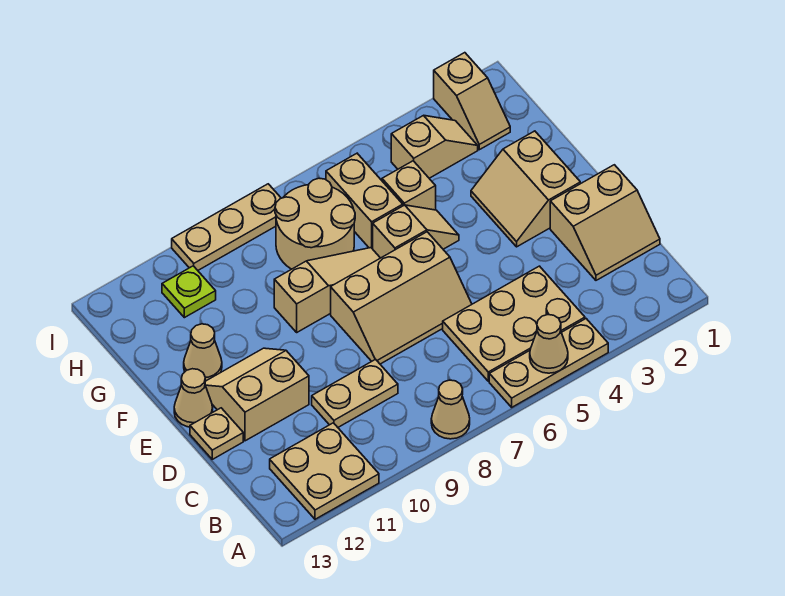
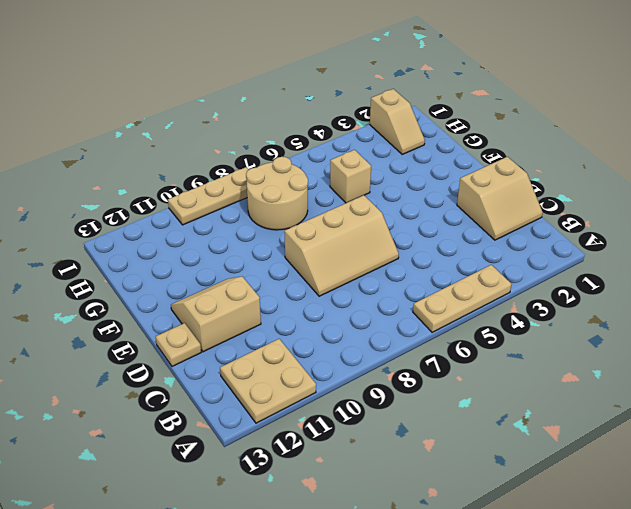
none -> tan cone A8 level 1
none -> tan plate B4:C6 level 1
none -> tan plate C9:C10 level 1

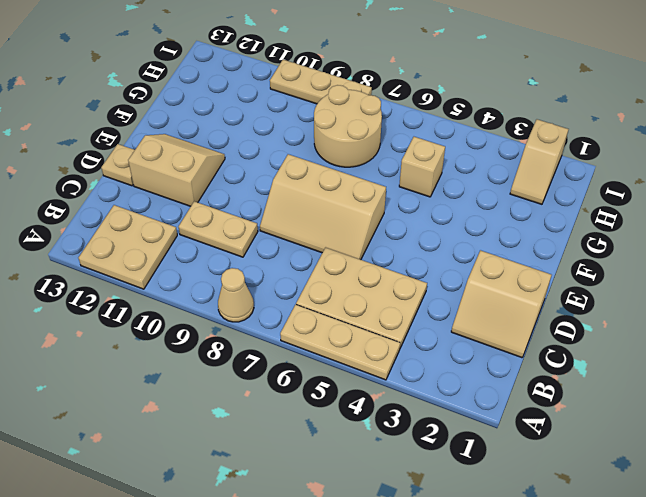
none -> tan slope E2:F3 level 1 top 2
none -> tan cone E13 level 1
none -> tan slope F5:F6 level 1 top 6

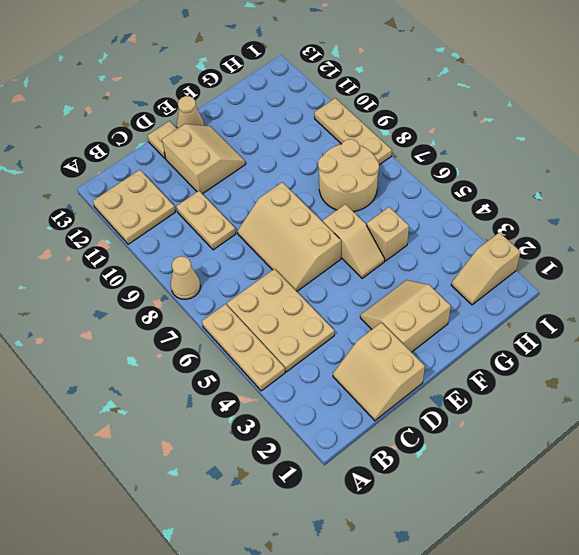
none -> tan slope F7:F9 level 1 top 9
none -> tan cone F12 level 1
none -> tan brick G6:H6 level 1

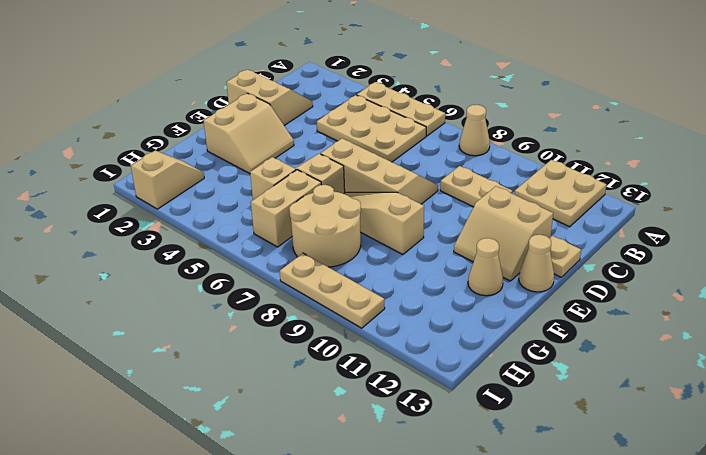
none -> tan slope H3:H4 level 1 top 4
none -> lime plate H11 level 1
none -> tan cone A5 level 2

